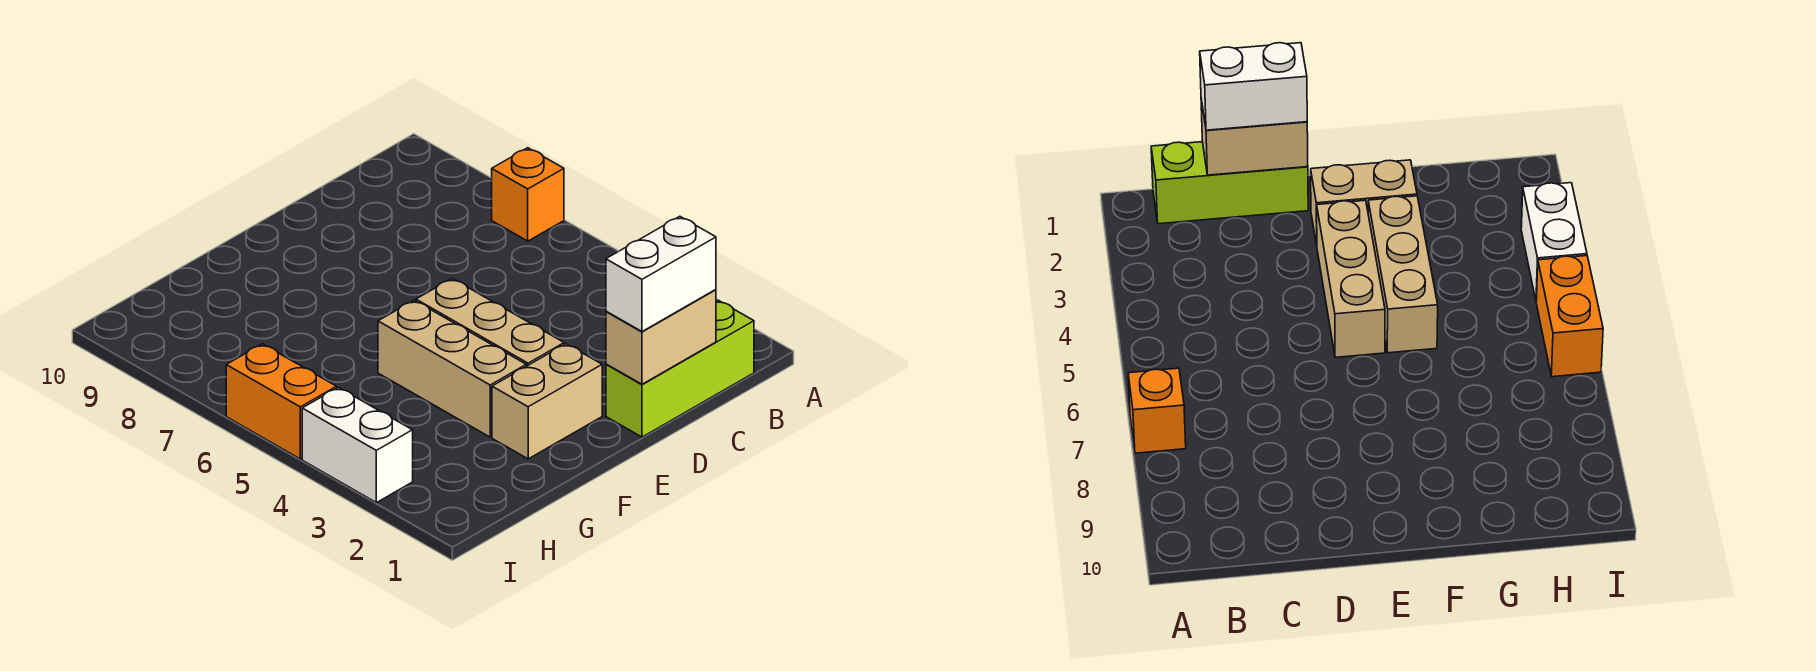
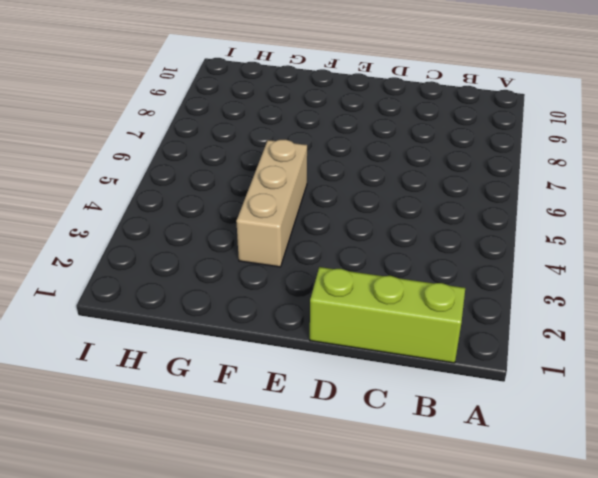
none -> orange brick A7 level 1
none -> tan brick E2:F2 level 1

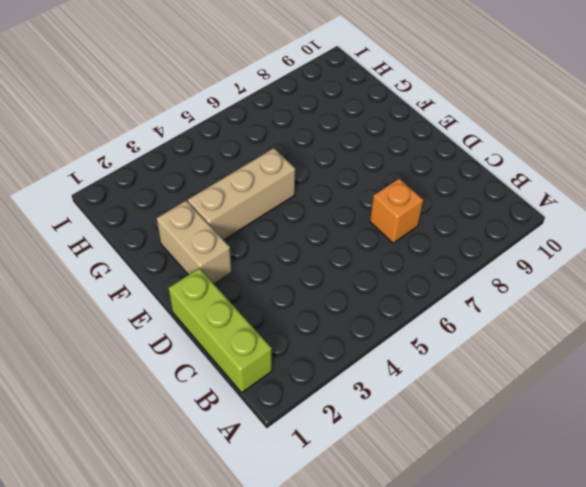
orange brick C7 level 1 -> orange brick A7 level 1
none -> tan brick E3:E5 level 1
none -> white brick I3:I4 level 1

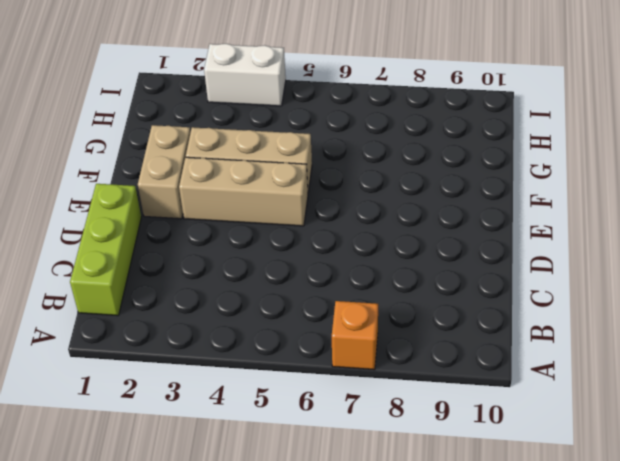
none -> orange brick I5:I6 level 1
none -> tan brick C1:D1 level 2

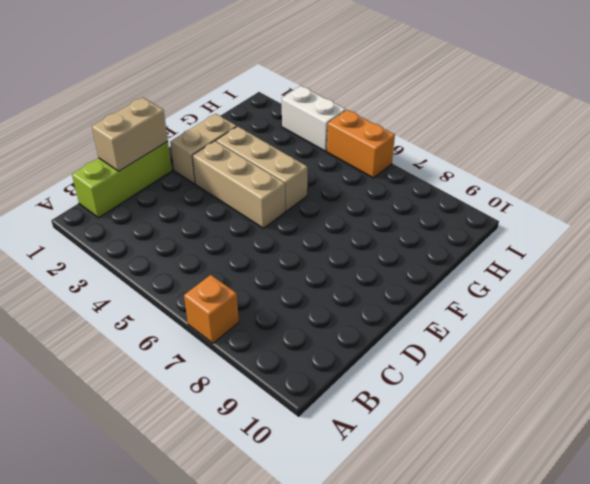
none -> white brick C1:D1 level 3

